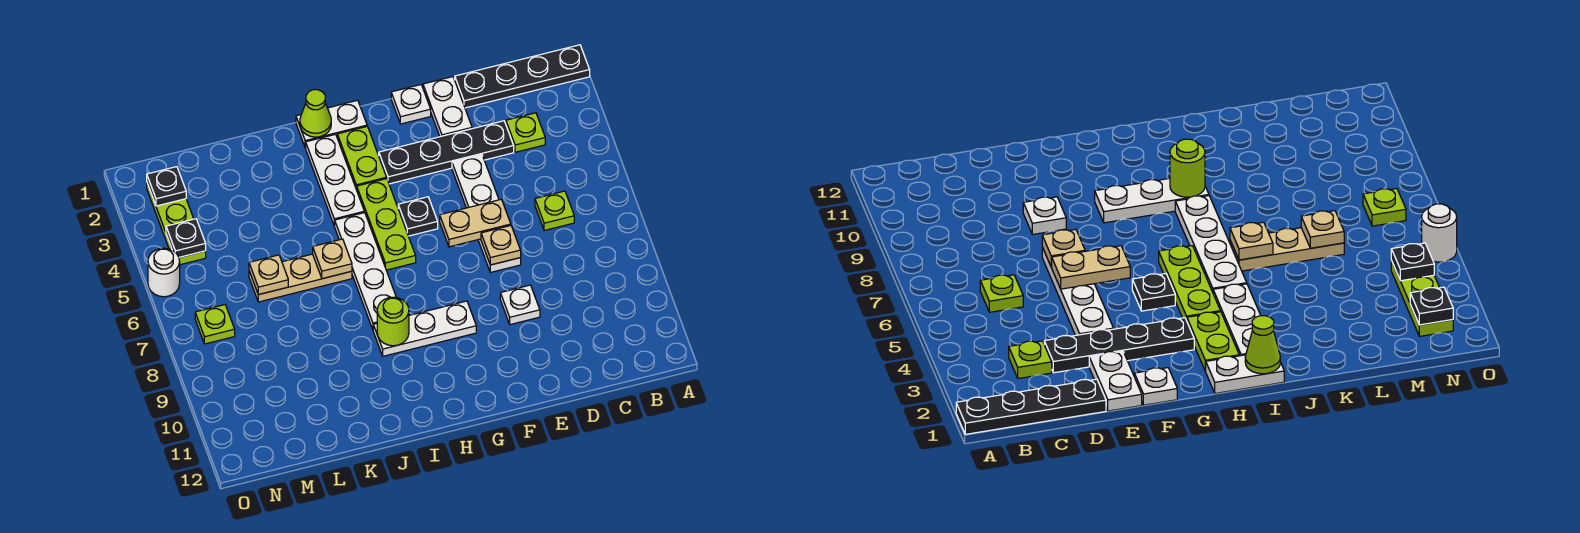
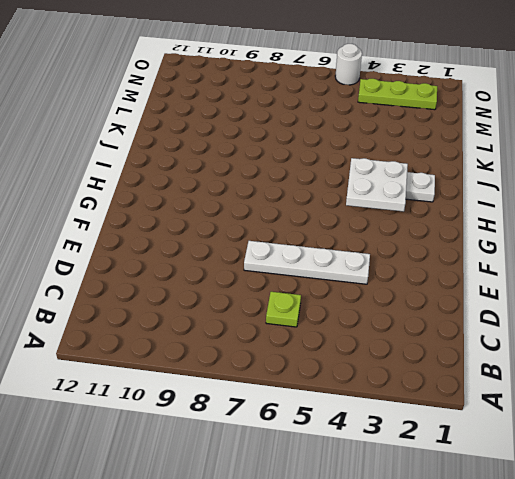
white plate H3:I4 level 2 -> none
none -> black plate A1:D1 level 1
none -> lime plate C3 level 1
none -> black plate D3:G3 level 1

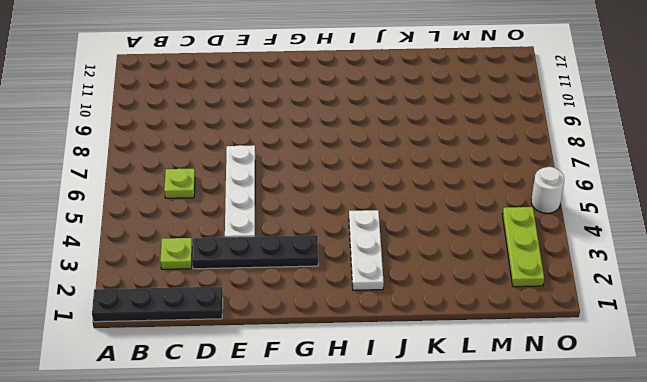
none -> white plate E1:E2 level 1
none -> white plate E9 level 1
none -> white plate F1 level 1

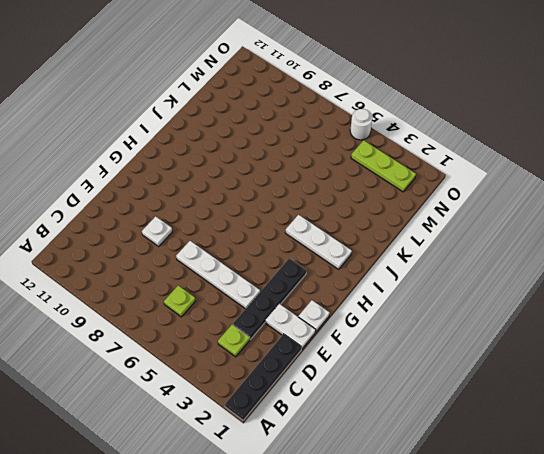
none -> black plate G5 level 1
none -> white plate G9:I9 level 1
none -> white plate H1:I1 level 1

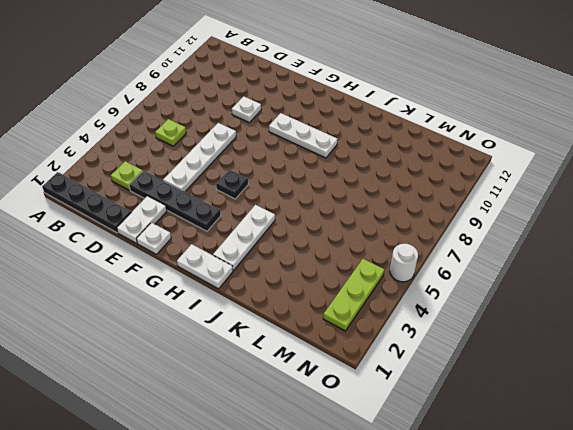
none -> lime plate H2:H3 level 1
none -> lime plate H4:H6 level 1
none -> white plate I5:I8 level 1

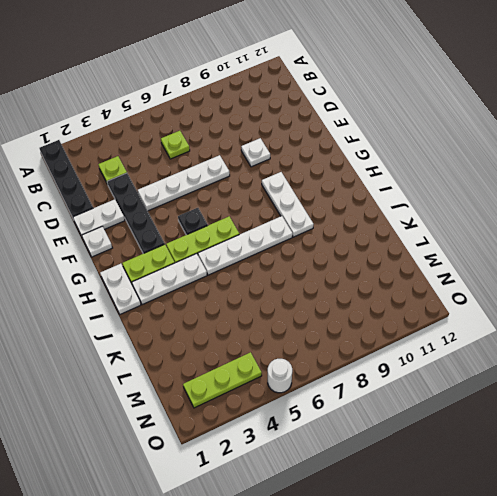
none -> tan plate J6:L6 level 1
none -> lime plate N7 level 1
none -> tan plate E6:F6 level 2

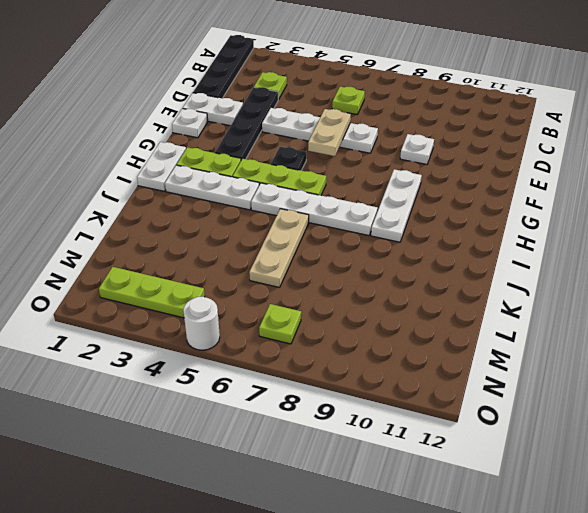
none -> tan plate E7 level 2
none -> lime cone I1 level 2
none -> lime round brick I9 level 2

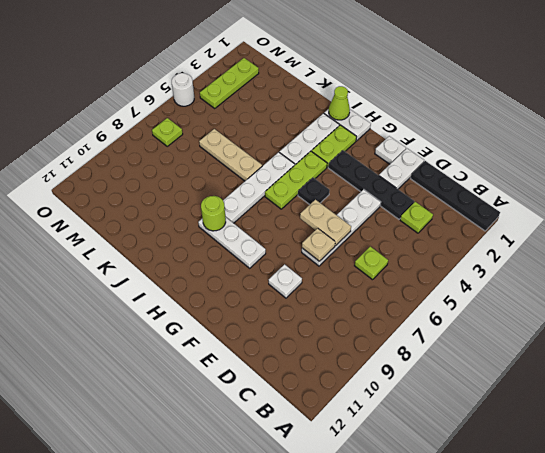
none -> tan plate J6 level 2
none -> tan plate L6 level 2
none -> black plate N2 level 2

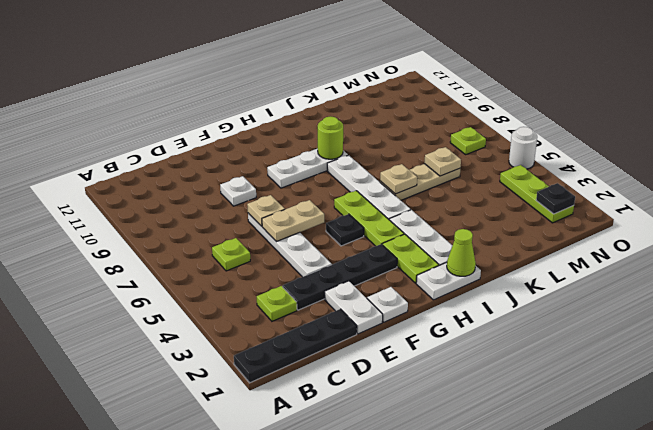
none -> black plate N4 level 2

